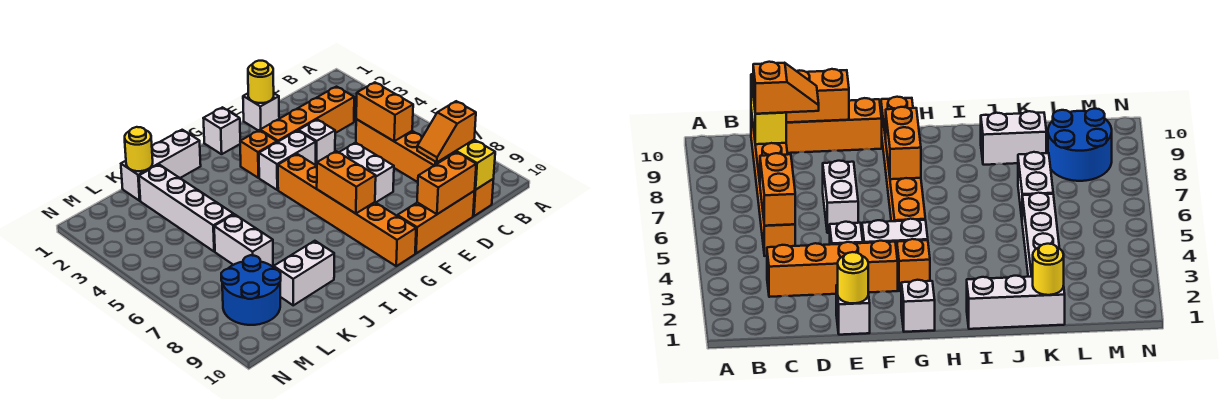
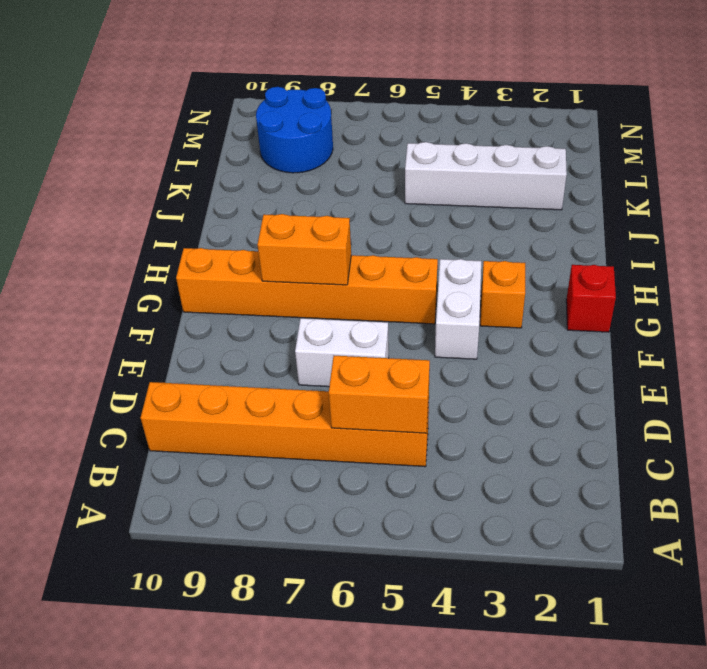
red brick G1 level 1 -> white brick G1 level 1
none -> orange brick C3:F3 level 1
none -> orange brick D10:F10 level 1
none -> white brick E1 level 1

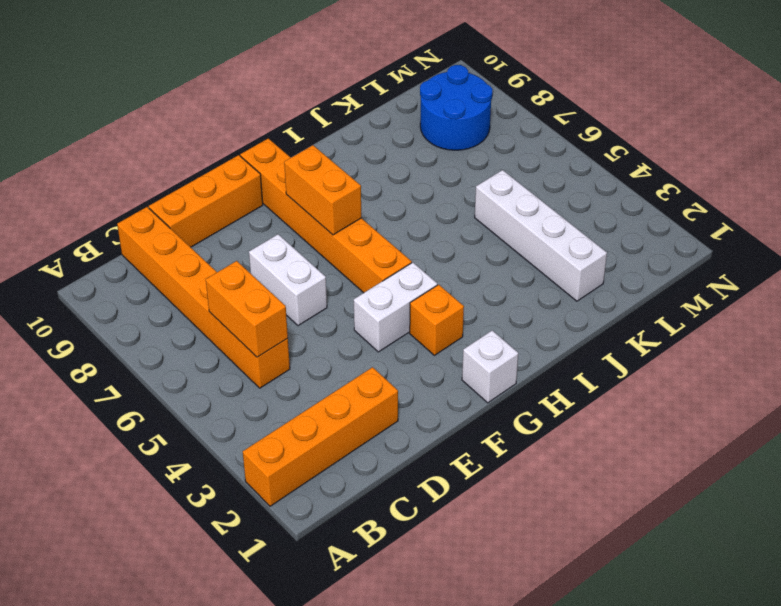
orange brick A2:D2 level 1 -> orange brick C3:F3 level 1
none -> white brick E1 level 1
none -> white brick E4 level 1
none -> white brick I1:K1 level 1

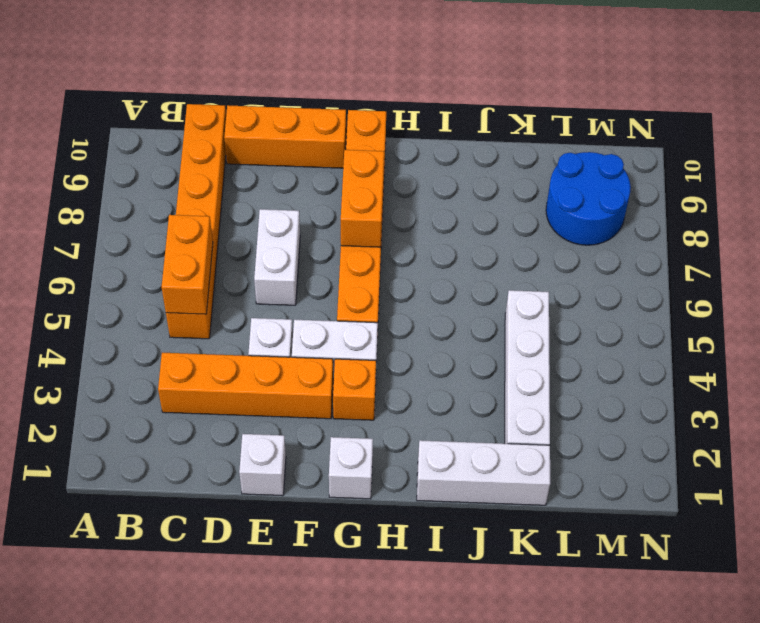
none -> white brick J9:K9 level 1
none -> white brick K6:K7 level 1
none -> yellow brick C9:C10 level 2

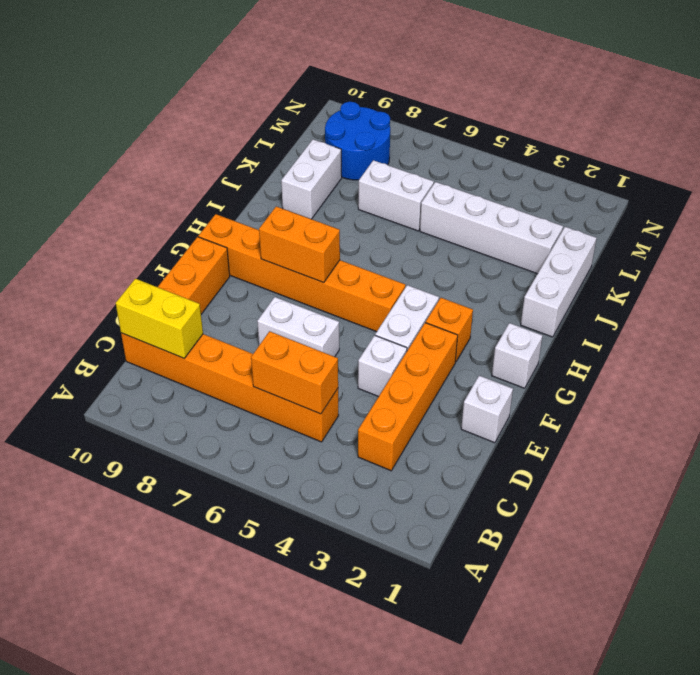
none -> orange brick D10:E10 level 2
none -> yellow round brick E1 level 2
none -> yellow round brick K1 level 2

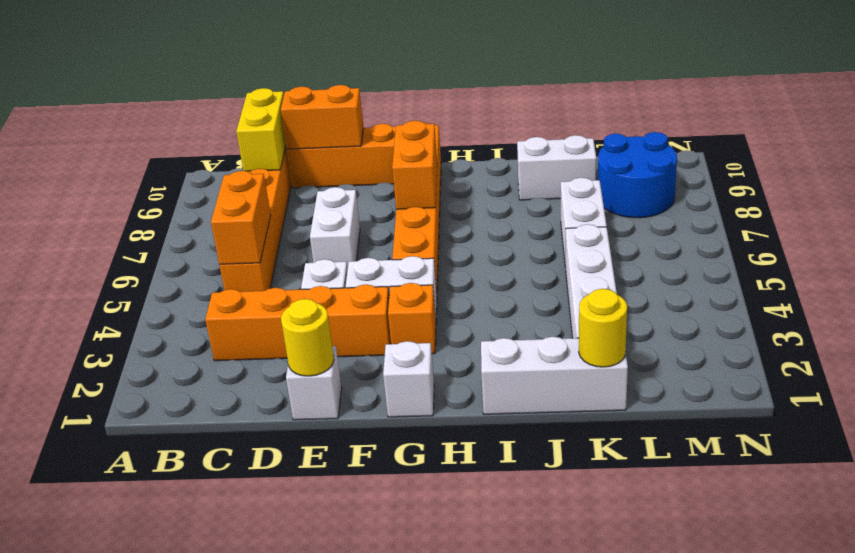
none -> orange slope C9:D9 level 3 top C

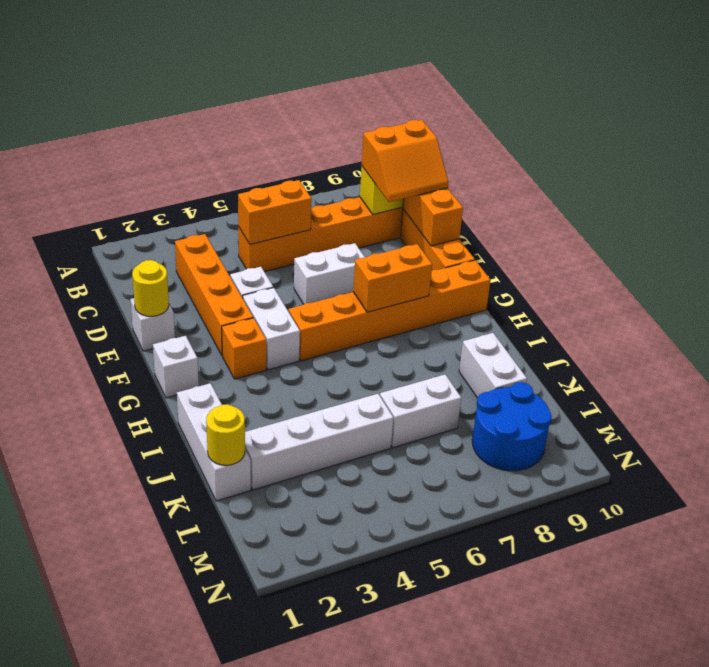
orange slope C9:D10 level 3 top C -> orange slope C9:D9 level 3 top C

